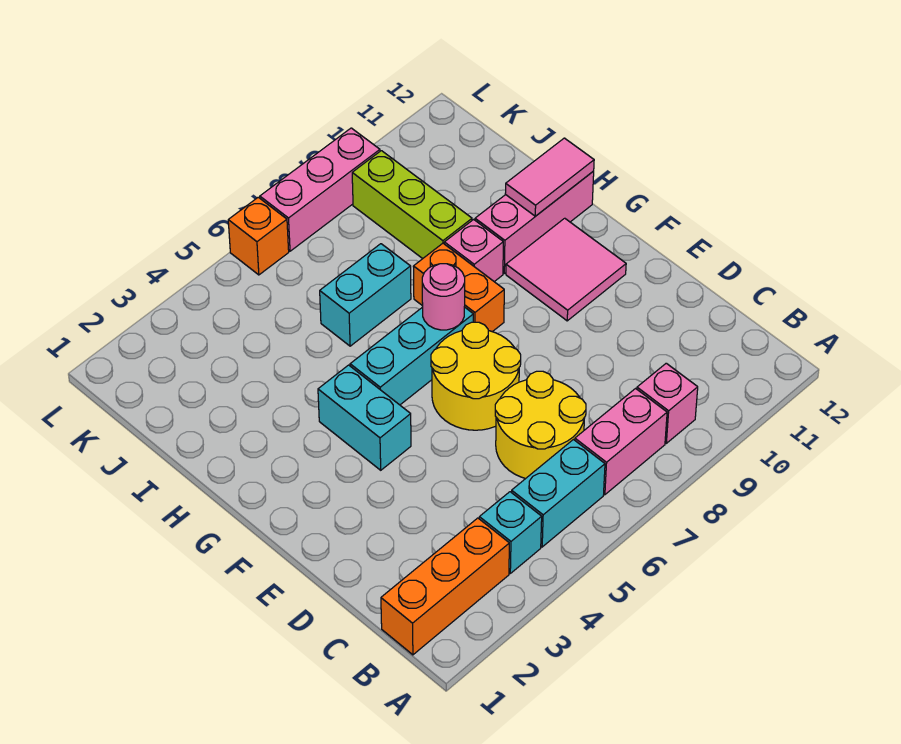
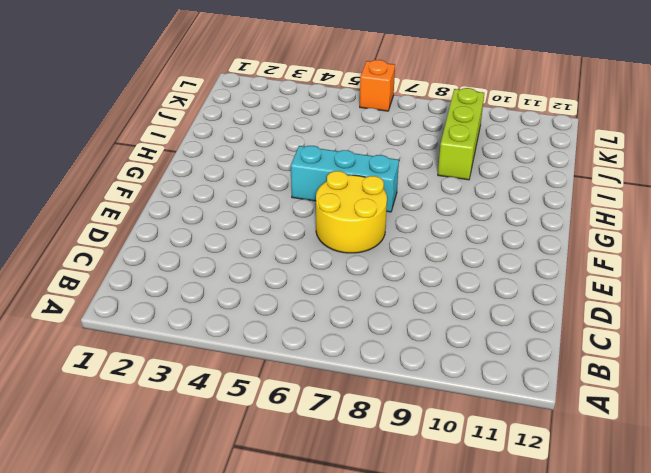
none -> orange brick B1:B3 level 1
none -> cyan brick B4 level 1
none -> cyan brick B5:B6 level 1

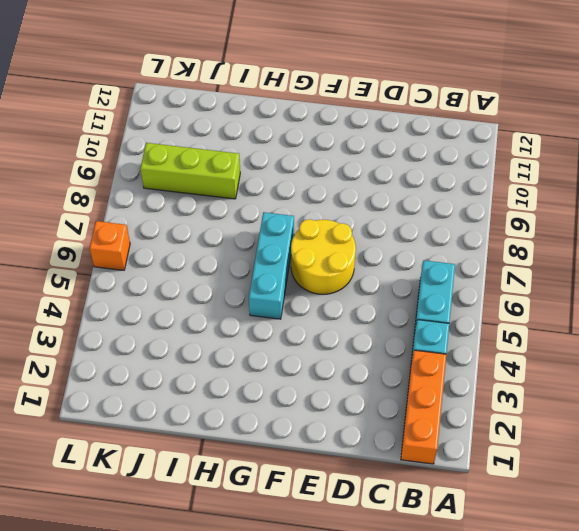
none -> pink brick B7:B8 level 1
none -> pink brick B9 level 1
none -> yellow round brick C6:D7 level 1

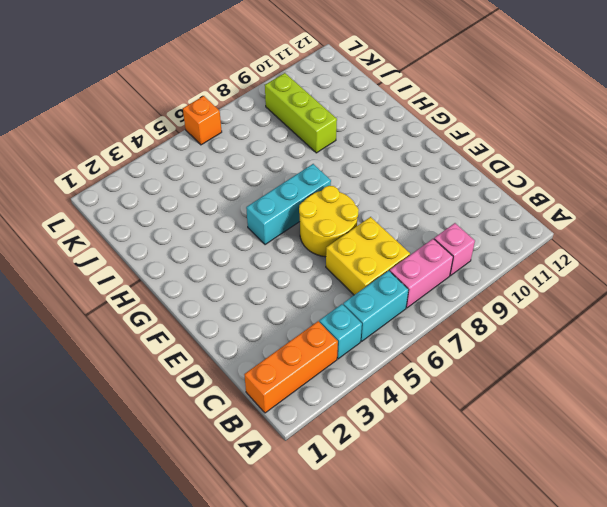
yellow brick C6:D7 level 1 -> yellow round brick C6:D7 level 1
none -> cyan brick F4:G4 level 1
none -> pink tile F10:G11 level 1
none -> orange brick G8:H8 level 1

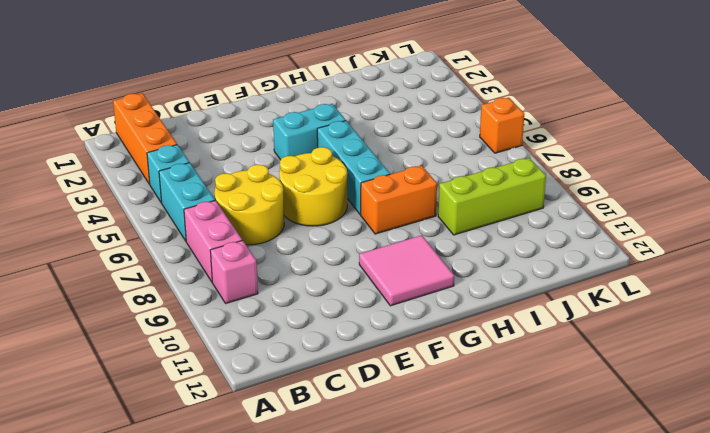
none -> pink brick H9 level 1
none -> pink brick H10:H12 level 1
none -> cyan brick I6:I7 level 1

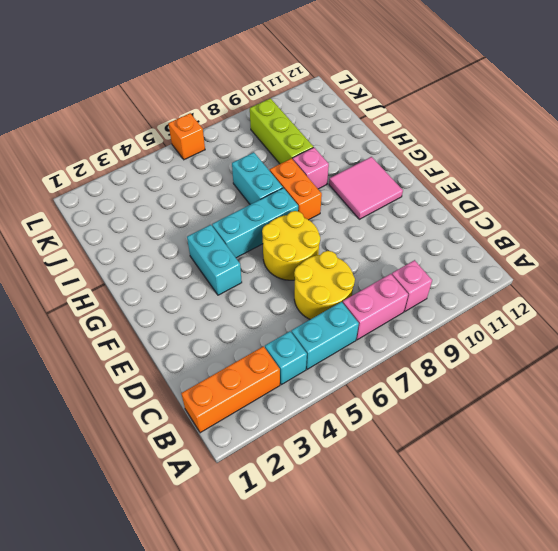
cyan brick H7:I7 level 1 -> cyan brick I6:I7 level 1
none -> pink brick H10:H12 level 1
none -> pink brick L7:L9 level 1
none -> pink round brick G7 level 2

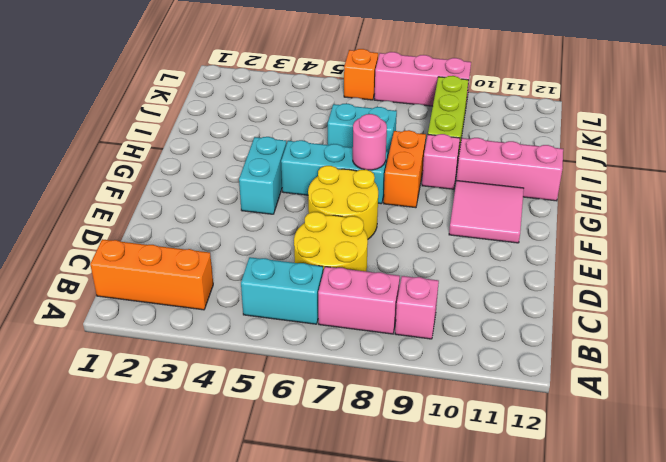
none -> cyan brick B4 level 1
none -> pink tile H11:H12 level 2

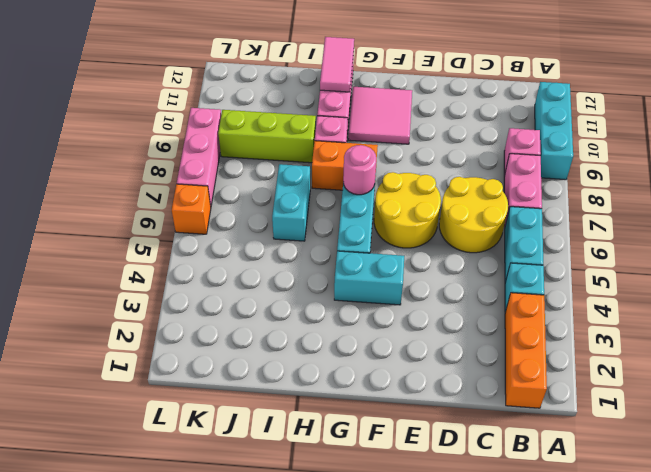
cyan brick A9:A11 level 1 -> none

